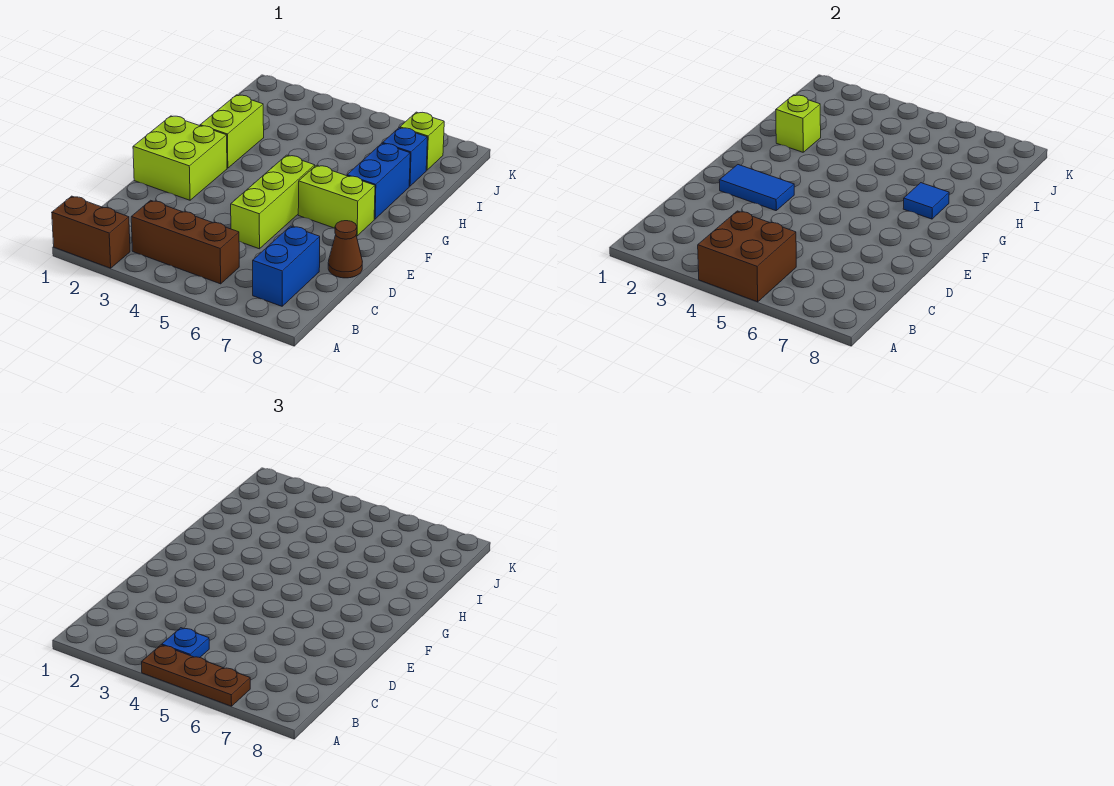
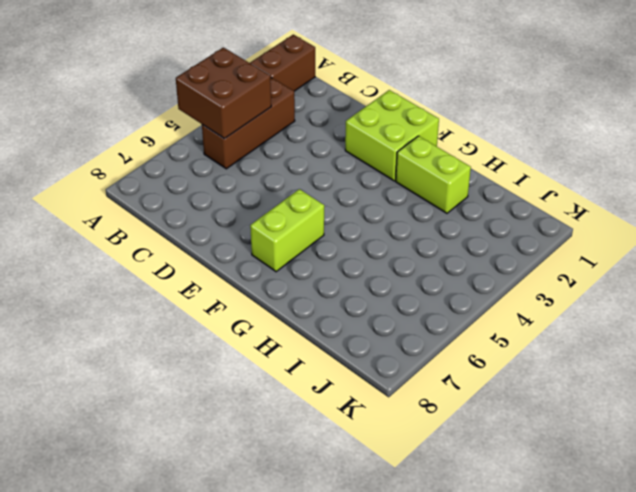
none -> blue brick B7:C7 level 1
none -> lime brick D5:F5 level 1
none -> brown cone D8 level 1

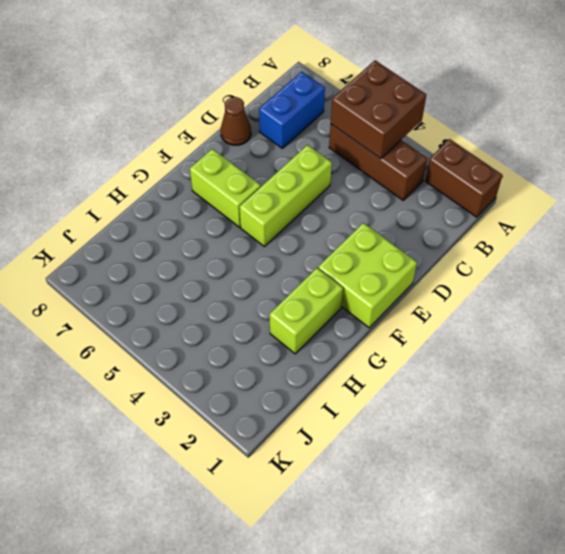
none -> blue brick G7:H7 level 1
none -> blue brick I7 level 1
none -> lime brick J7 level 1

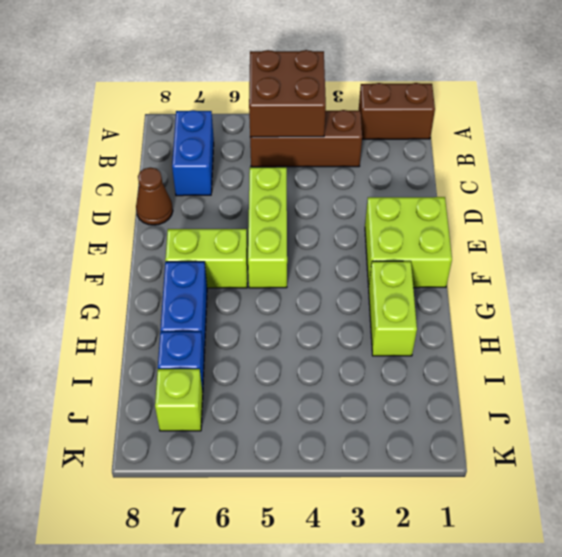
none -> blue tile E2:E3 level 2
none -> blue tile G7 level 2
none -> lime brick H2 level 2

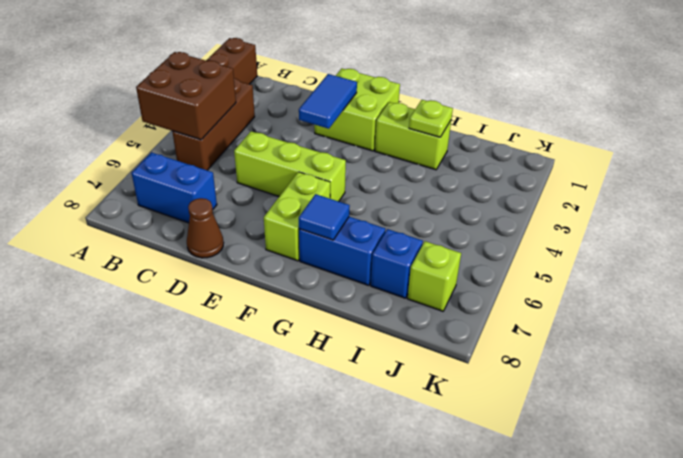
lime plate H2 level 2 -> lime brick H2 level 2
none -> brown plate A4:A6 level 3
none -> blue plate B4 level 3

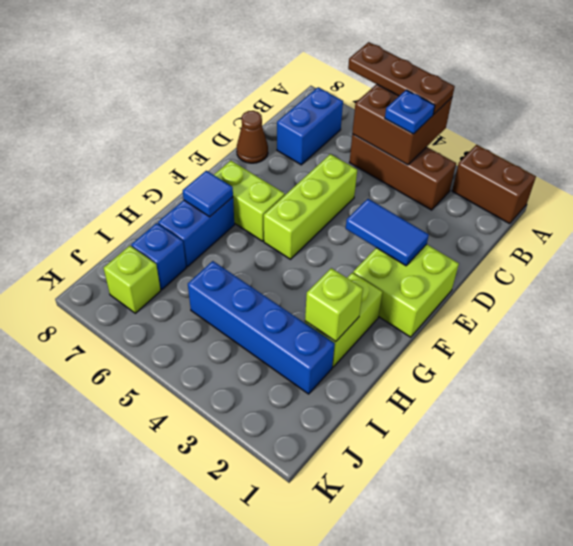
blue brick I2:I5 level 1 -> none

